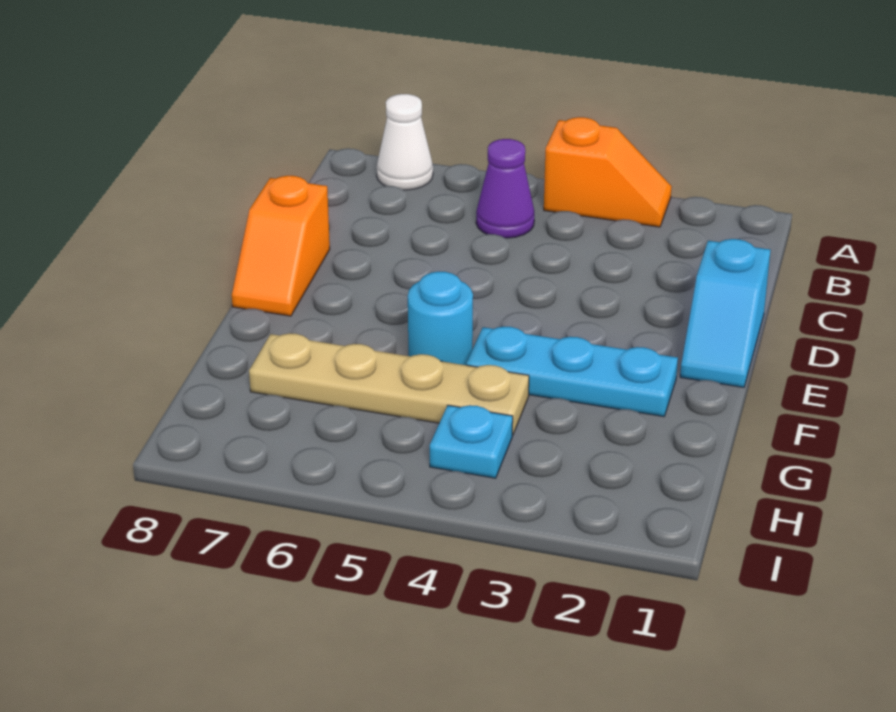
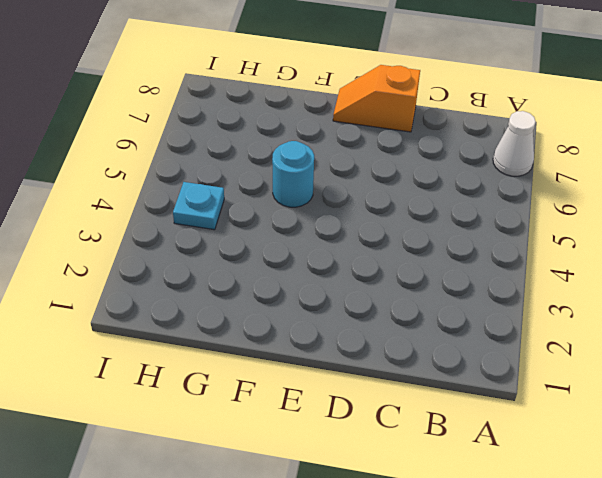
none -> orange slope A3:A4 level 1 top 4
none -> purple cone B5 level 1

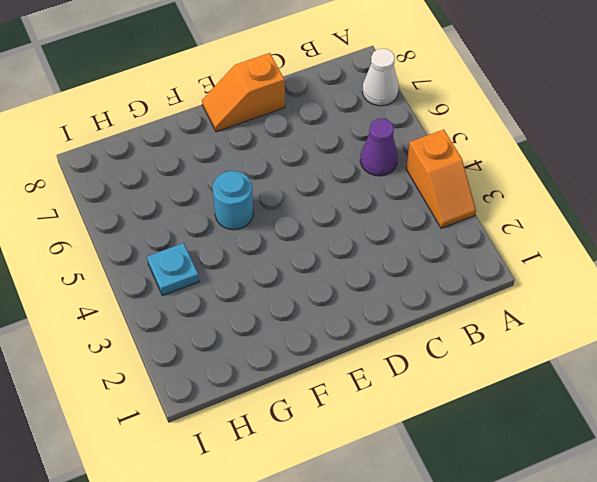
none -> cyan slope D1:E1 level 1 top D
none -> cyan plate F2:F4 level 1

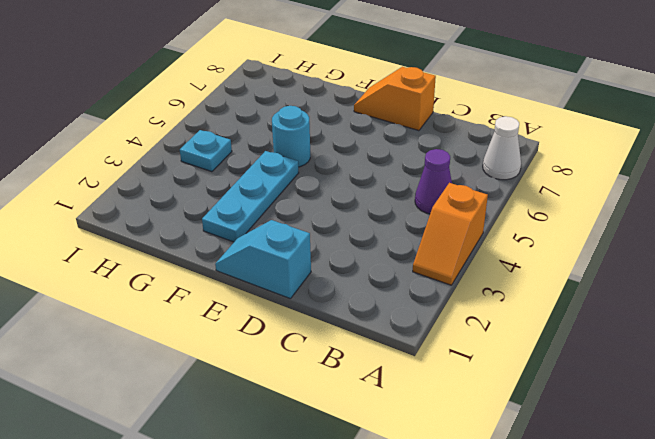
none -> tan plate G4:G7 level 1

